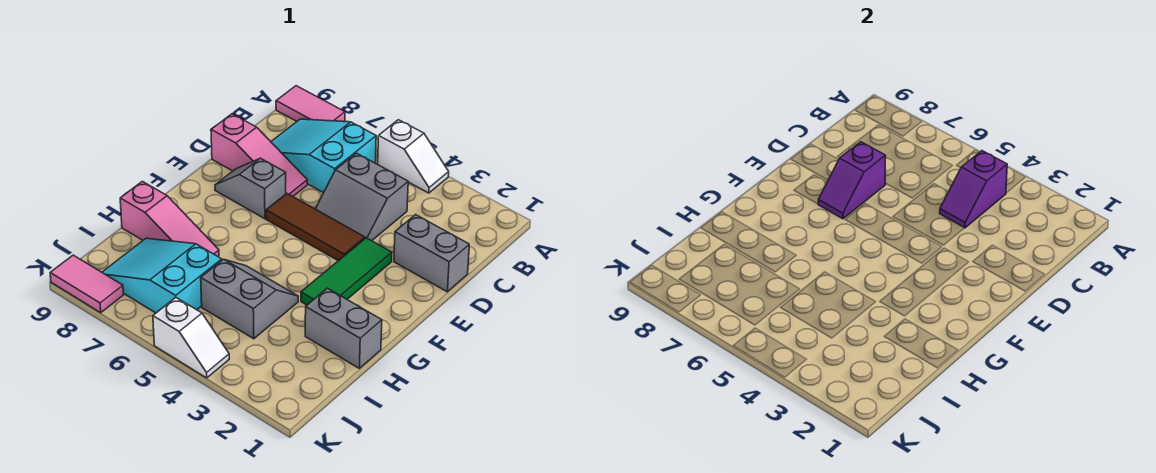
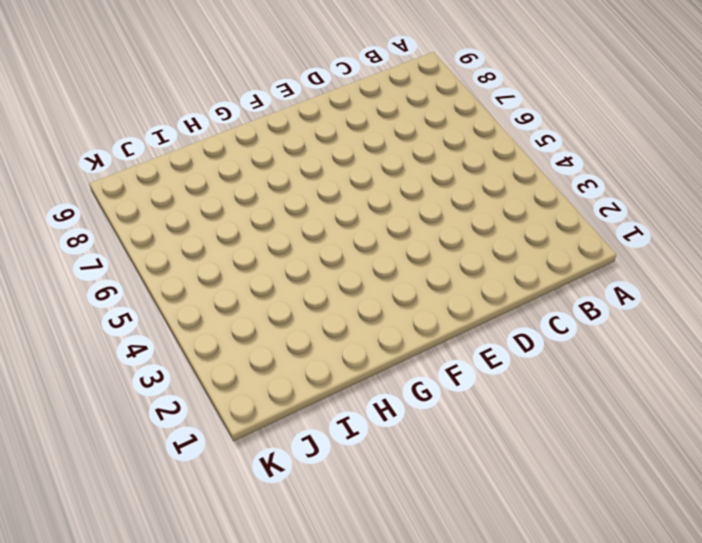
none -> white slope A4:A5 level 1 top 5
none -> pink tile A8:A9 level 1
none -> cyan slope B6:C8 level 1 top 6

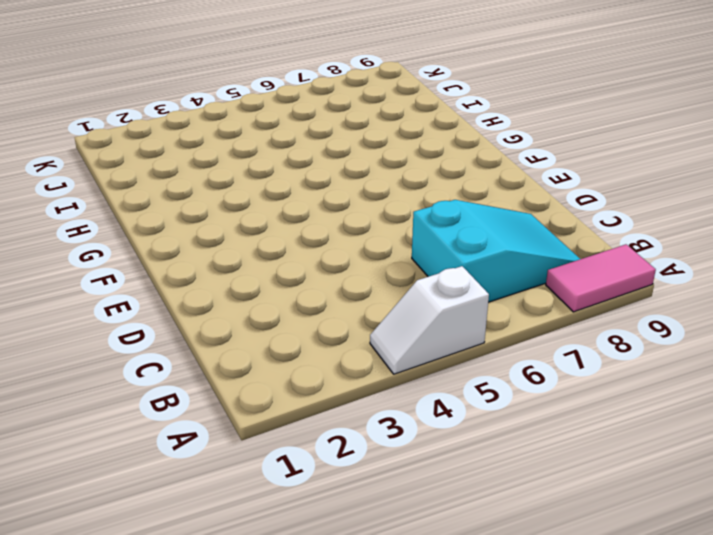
none -> grey slope C4:D5 level 1 top C
none -> grey brick D1:D2 level 1
none -> pink slope D7:D9 level 1 top 9

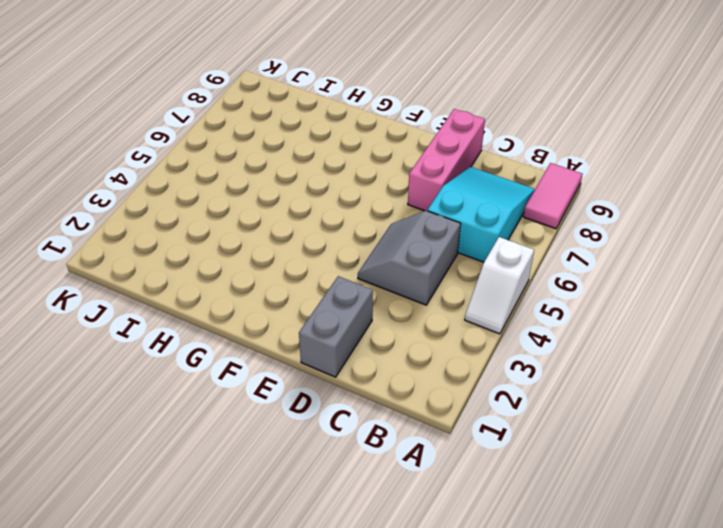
pink brick D7:D9 level 1 -> pink slope D7:D9 level 1 top 9
none -> green tile E3:G3 level 1
none -> brown tile E4:E6 level 1
none -> grey slope E7:E8 level 1 top 7

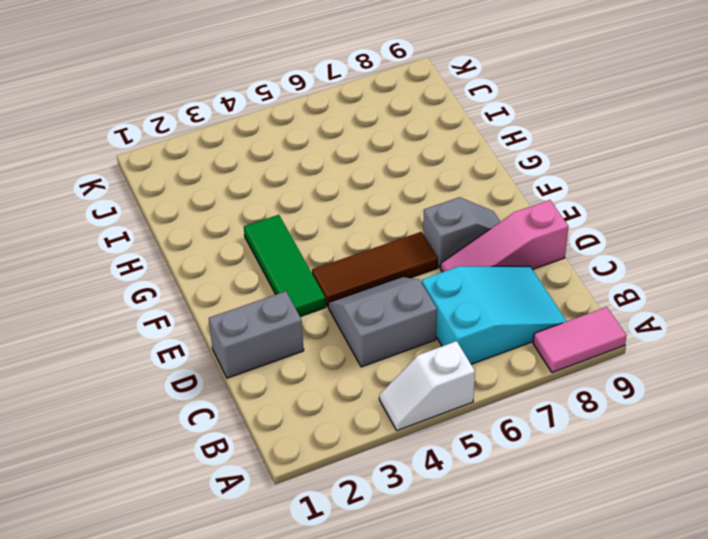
none -> grey brick H1:H2 level 1
none -> grey slope H4:I5 level 1 top I
none -> pink slope H7:H9 level 1 top 9

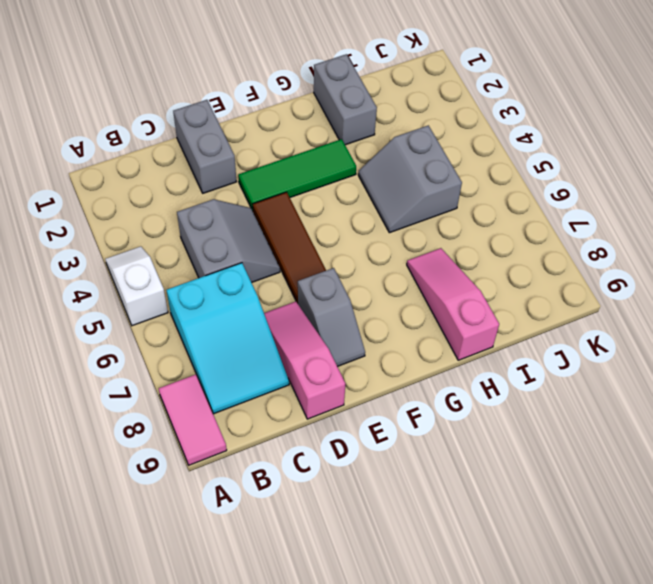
none -> cyan slope I6:J8 level 1 top 6
none -> white slope K4:K5 level 1 top 5
none -> pink tile K8:K9 level 1

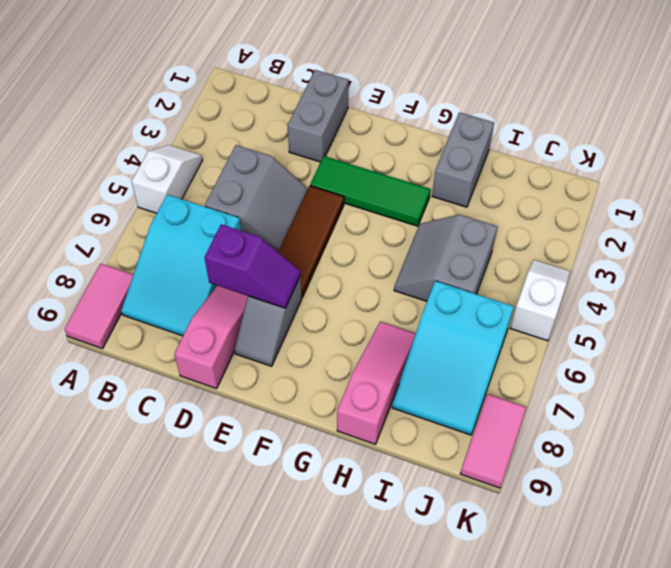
none -> purple slope B4:C4 level 2 top B

